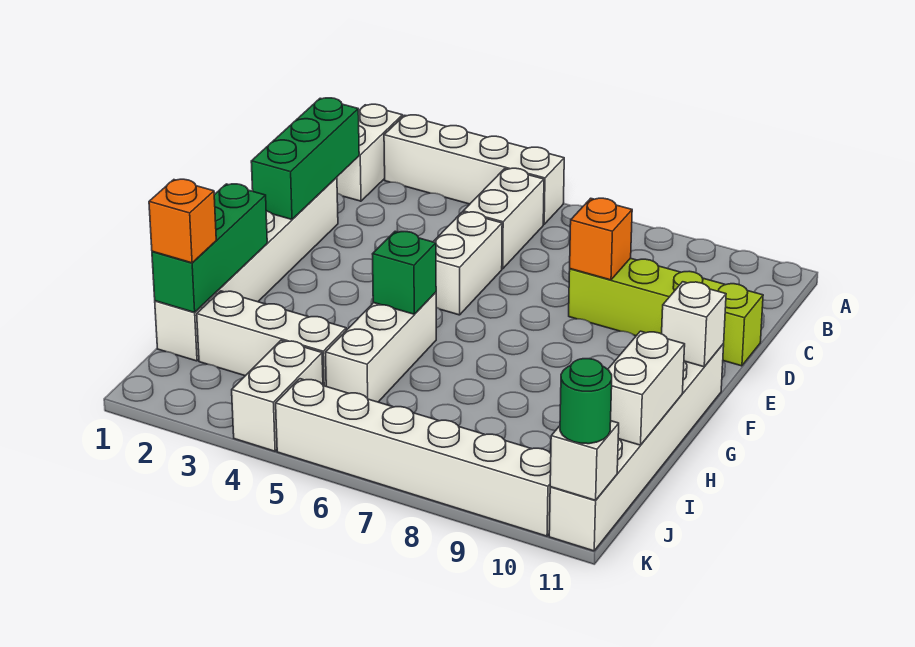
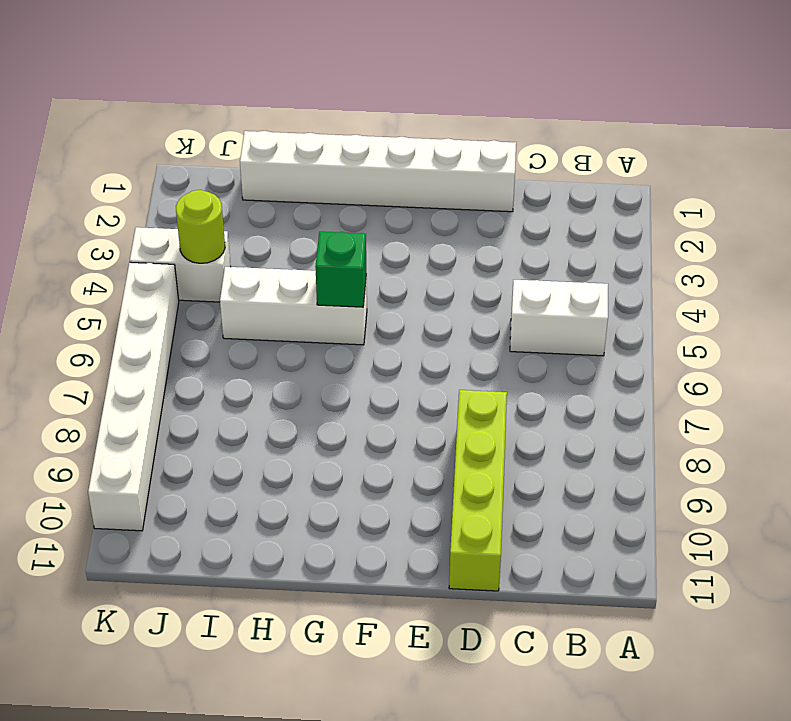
lime round brick J4 level 2 -> none
none -> white brick A1:B1 level 1
none -> white brick A2:A5 level 1
none -> white brick D5:E5 level 1

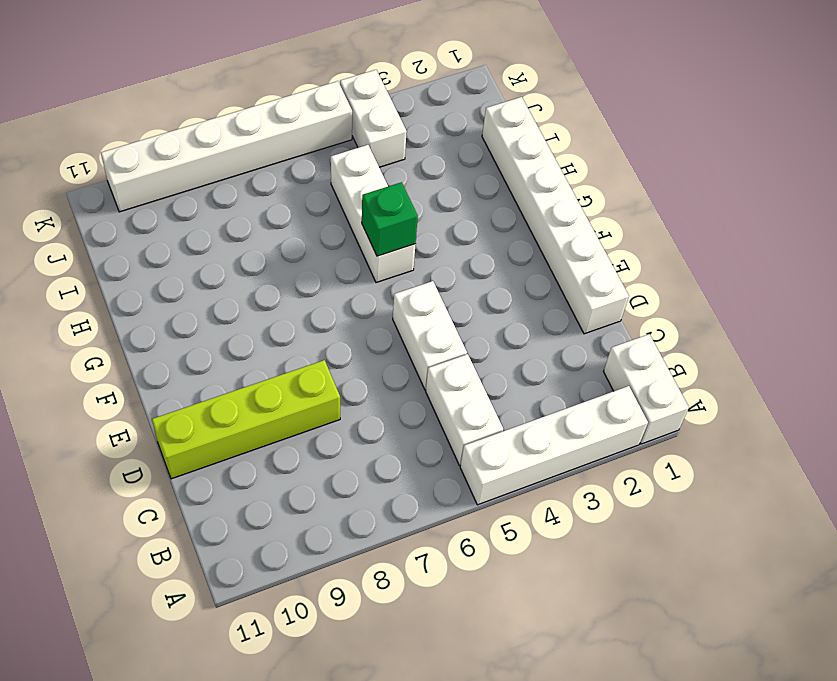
none -> white brick F11:K11 level 1
none -> white brick I2:I4 level 1
none -> green brick C1:E1 level 2

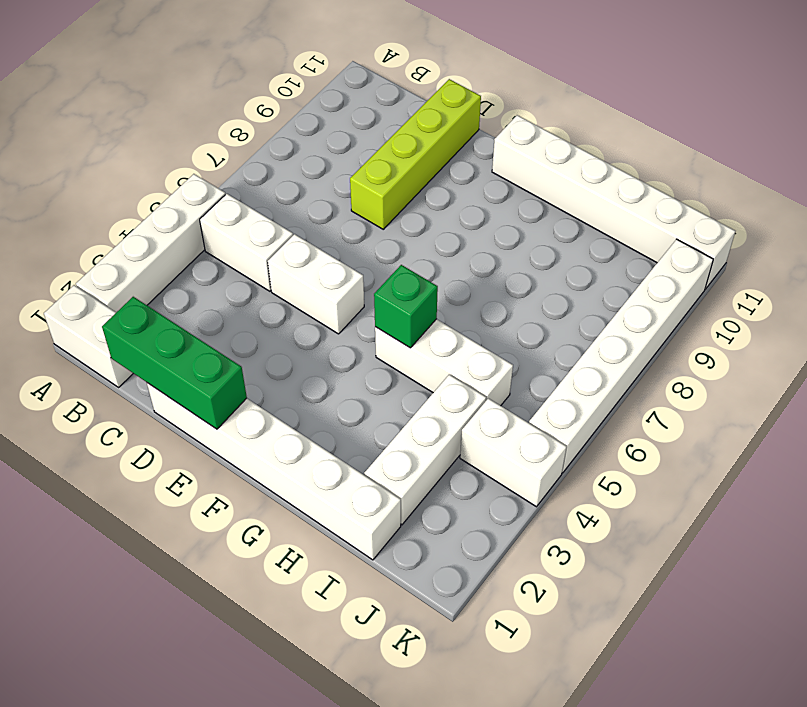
none -> orange brick D8 level 2
none -> white brick F11 level 2
none -> green brick G1:I1 level 2

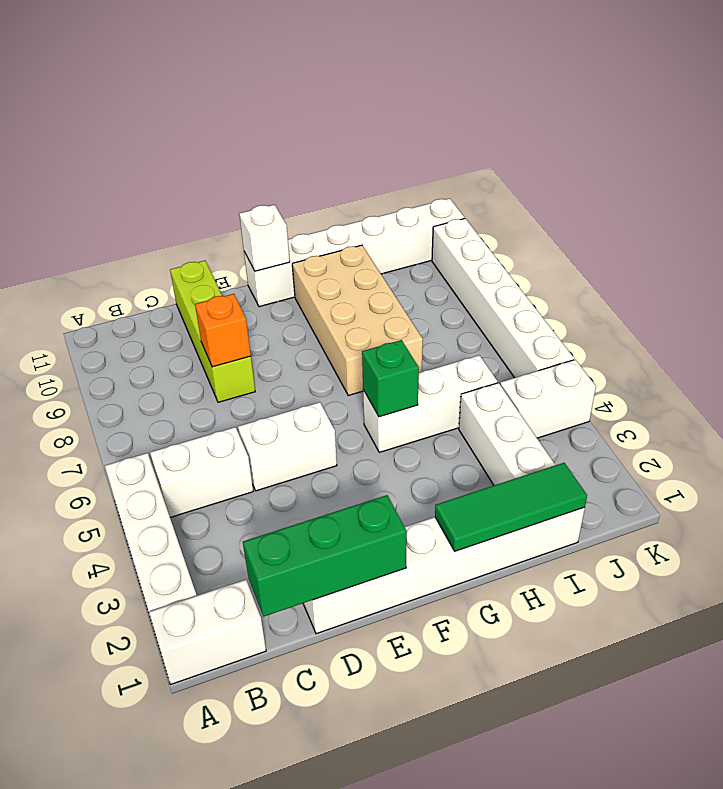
green tile G1:I1 level 2 -> green brick G1:I1 level 2
tan brick G7:H10 level 1 -> none
none -> white brick H11:I11 level 2
none -> white brick K11 level 2
none -> orange brick I1 level 3

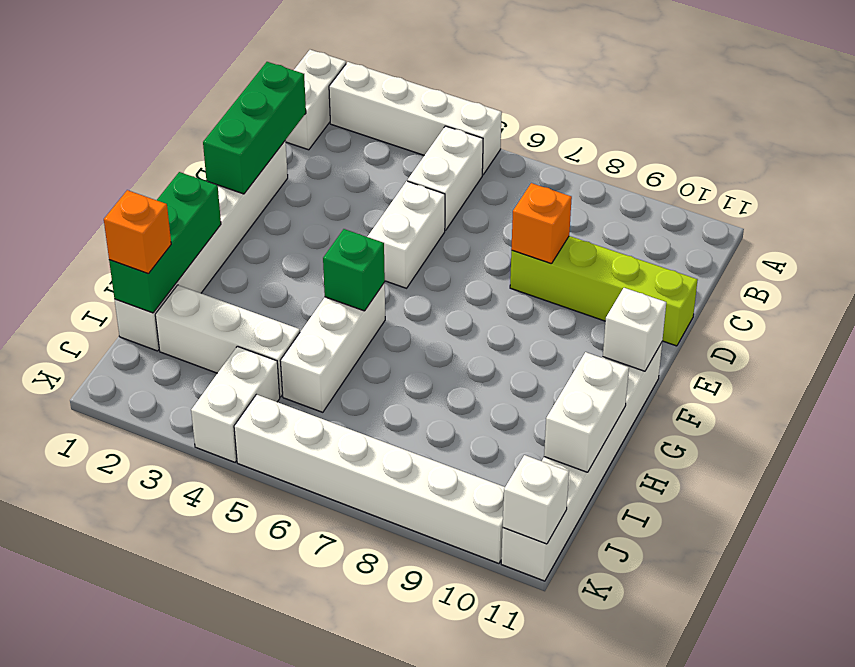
none -> green round brick K11 level 3

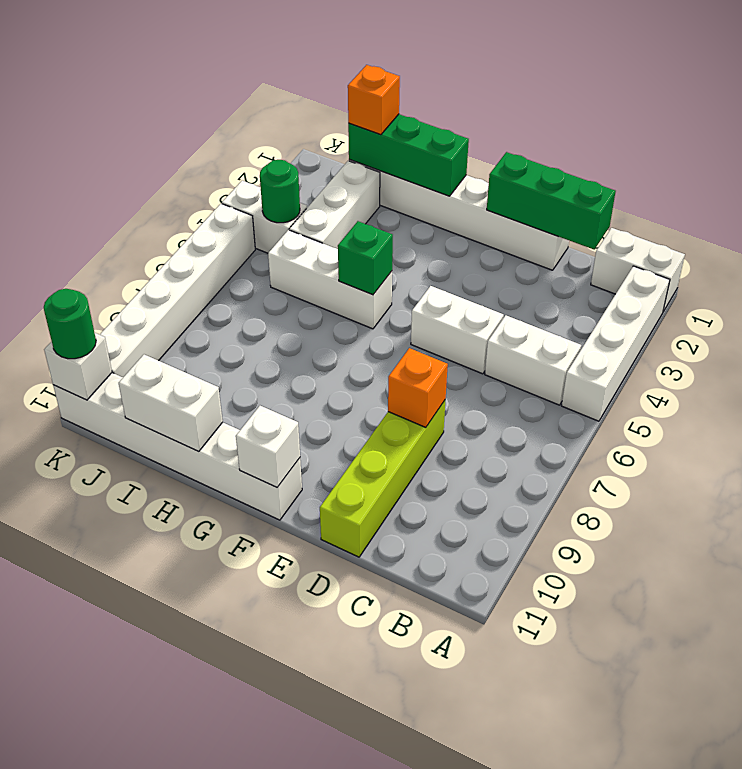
green round brick J4 level 2 -> none

